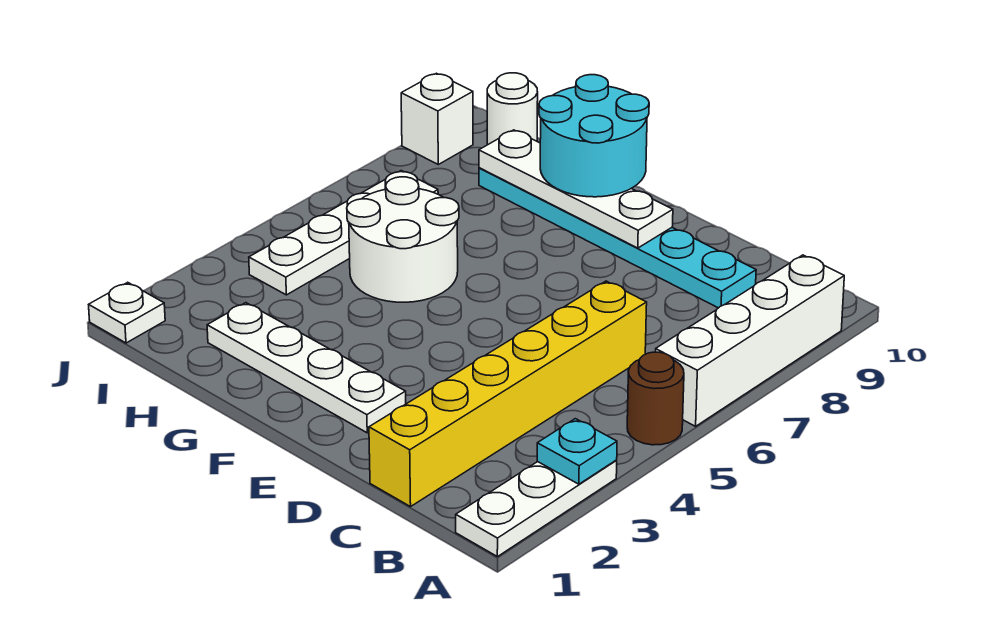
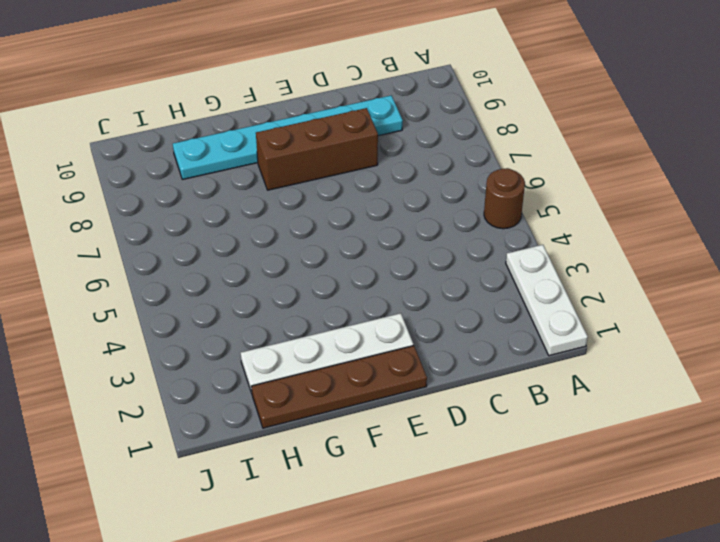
brown brick D8:F8 level 1 -> none
brown plate E1:H1 level 1 -> none
none -> white brick A6:A9 level 1
none -> yellow brick C1:C6 level 1
none -> white round brick G5:H6 level 1

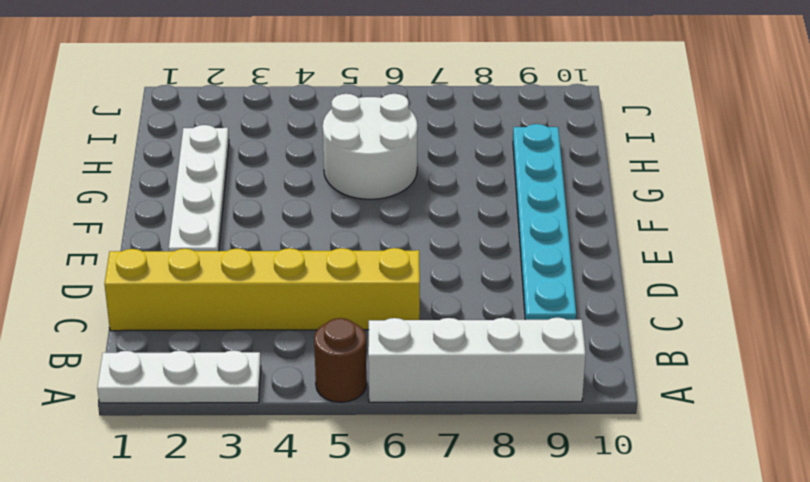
none -> white plate I4:I7 level 1
none -> white round brick I10 level 1
none -> white plate J1 level 1

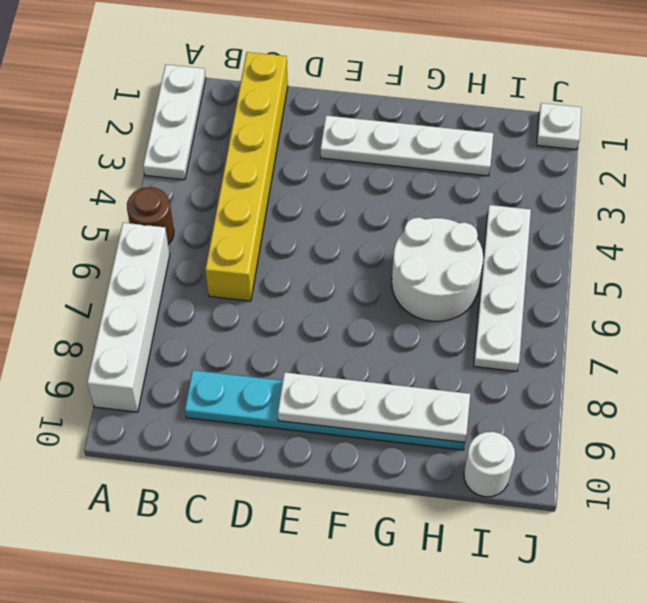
none -> white brick J9 level 1
none -> cyan plate A3 level 2
none -> cyan round brick F9:G10 level 3

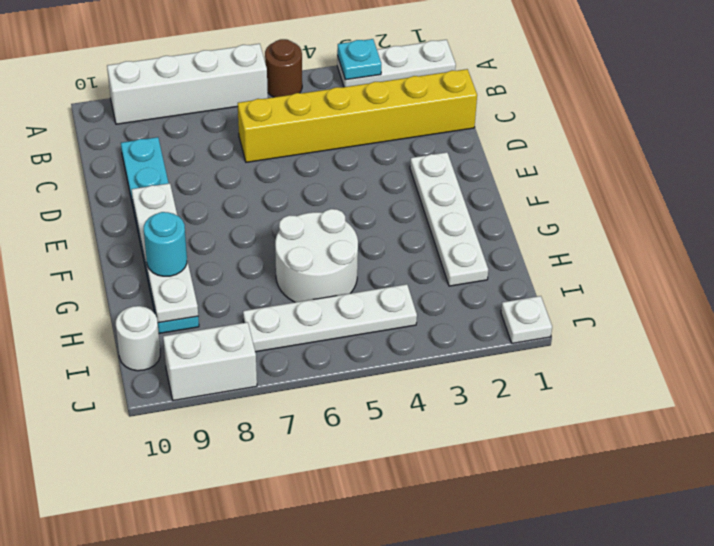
cyan round brick G9 level 3 -> cyan round brick F9:G10 level 3
white brick J8:J9 level 1 -> white brick J9 level 1

